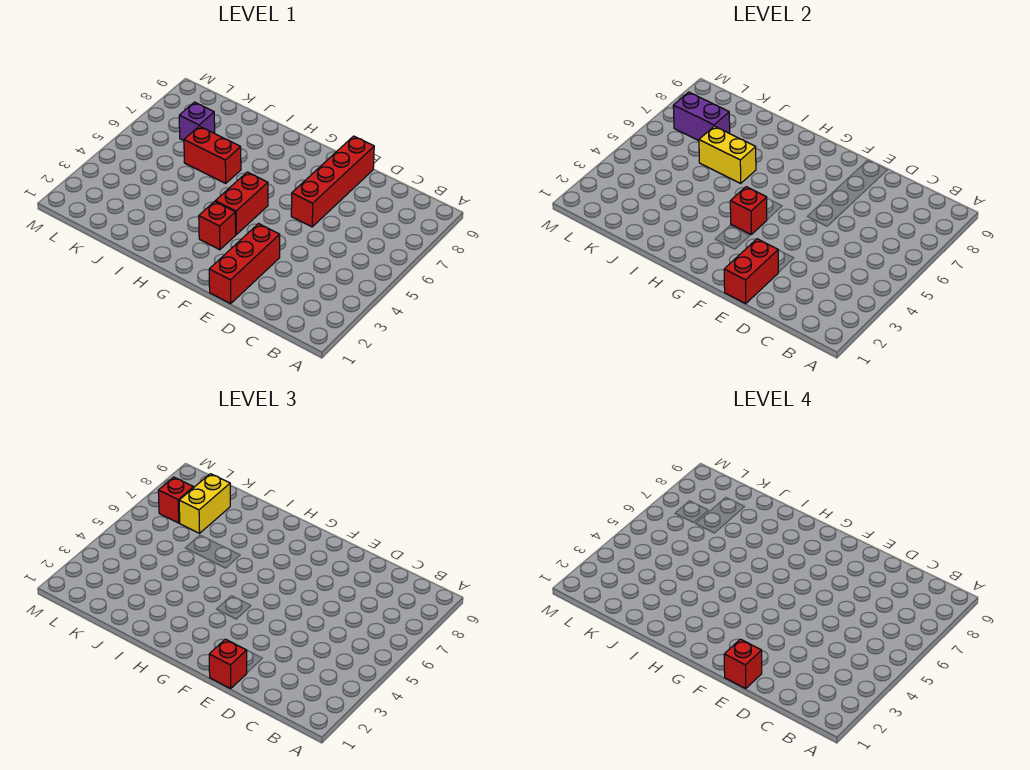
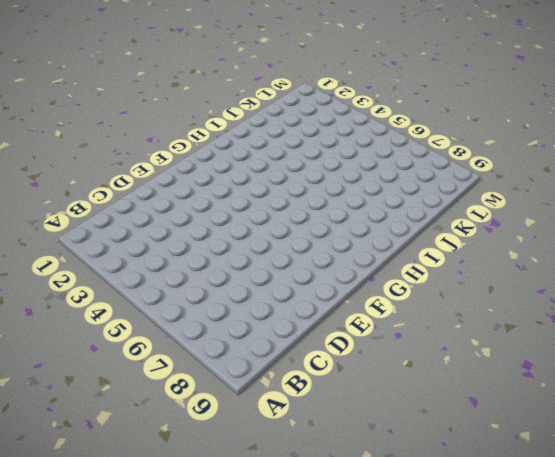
none -> red brick E1:E3 level 1
none -> red brick E6:E9 level 1
none -> red brick G3 level 1

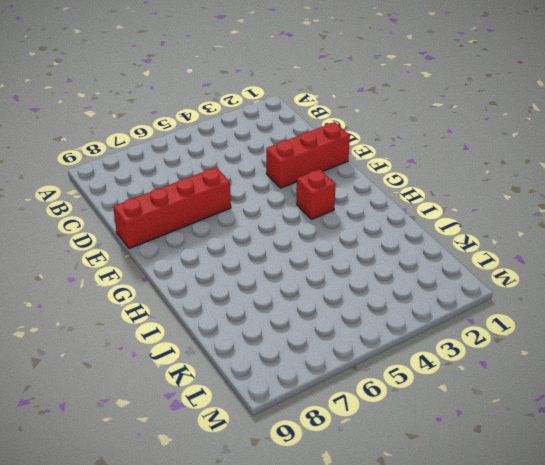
none -> red brick G4:G5 level 1
none -> red brick I6:J6 level 1
none -> purple brick K7 level 1

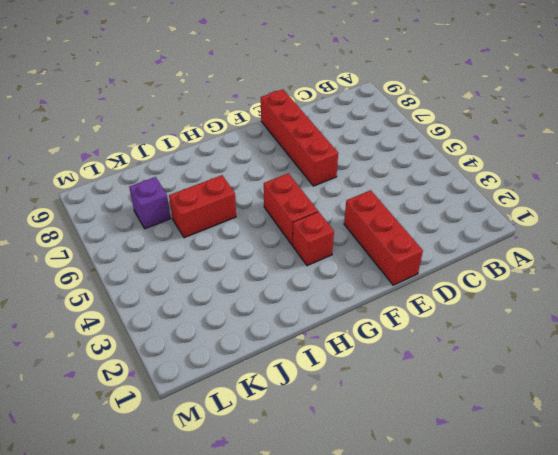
none -> red brick E1:E2 level 2
none -> red brick G4 level 2
none -> yellow brick I6:J6 level 2

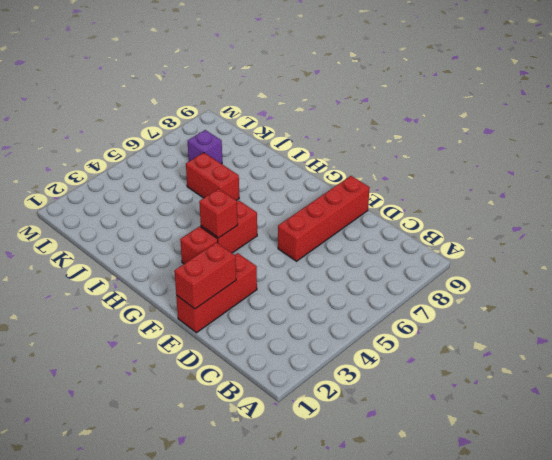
none -> yellow brick I6:J6 level 2
none -> purple brick K7:L7 level 2
none -> red brick E1 level 3

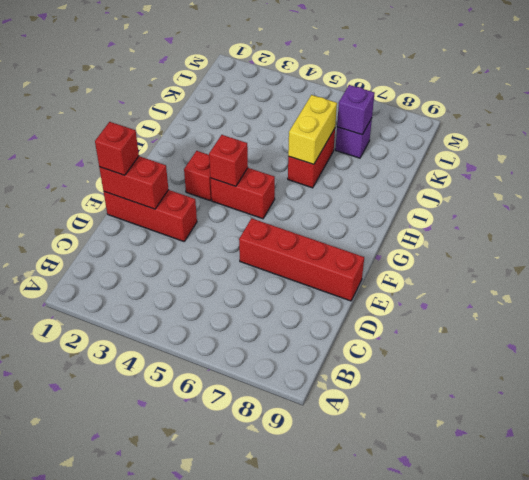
purple brick K7 level 2 -> purple brick K7:L7 level 2
none -> yellow brick K7:K8 level 3
none -> red brick L7 level 3
none -> red brick E1 level 4

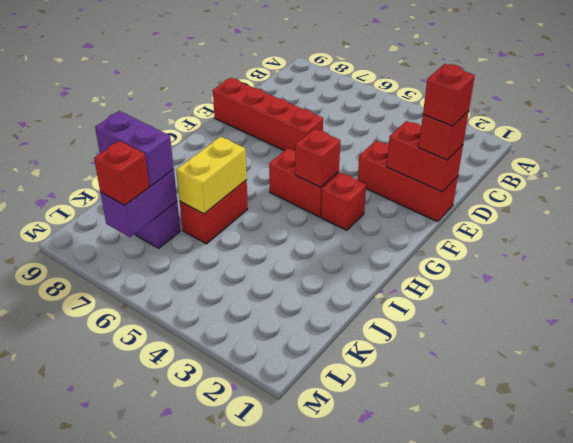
purple brick K7:K8 level 3 -> yellow brick K7:K8 level 3

